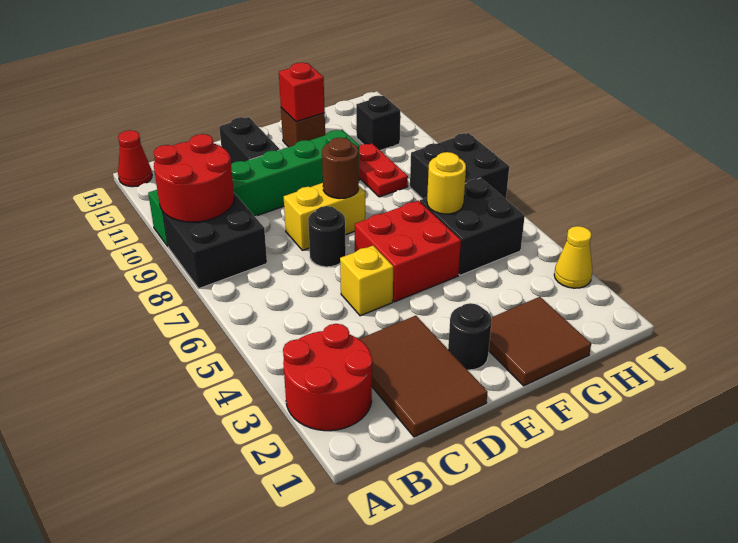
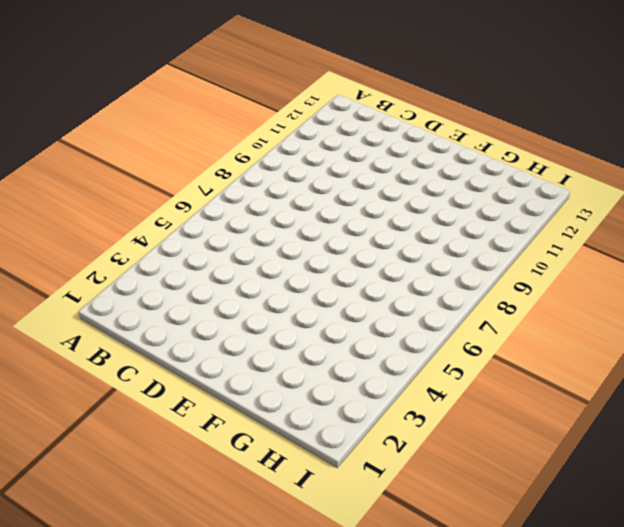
none -> red round brick A2:B3 level 1
none -> black brick A8:B9 level 1
none -> green brick A10:F10 level 1

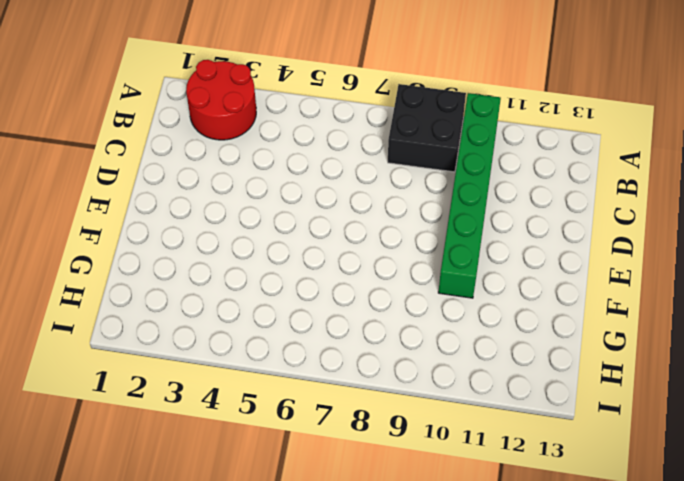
none -> red cone A13 level 1
none -> brown tile C1:D3 level 1
none -> yellow brick D5 level 1

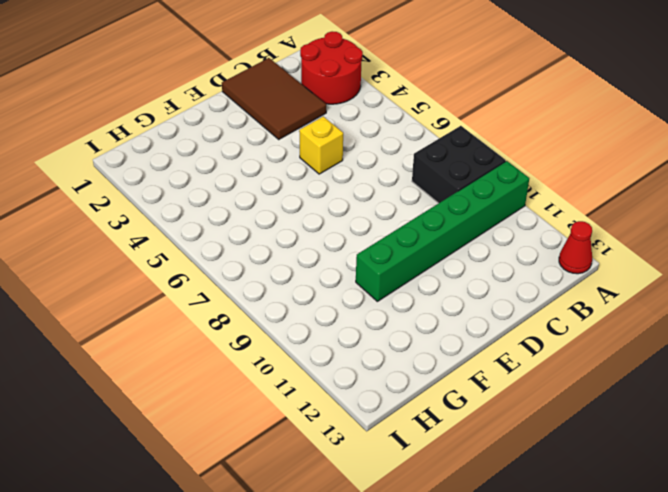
none -> black round brick D7 level 1
none -> yellow brick D8:E8 level 1
none -> black brick D11:D12 level 1

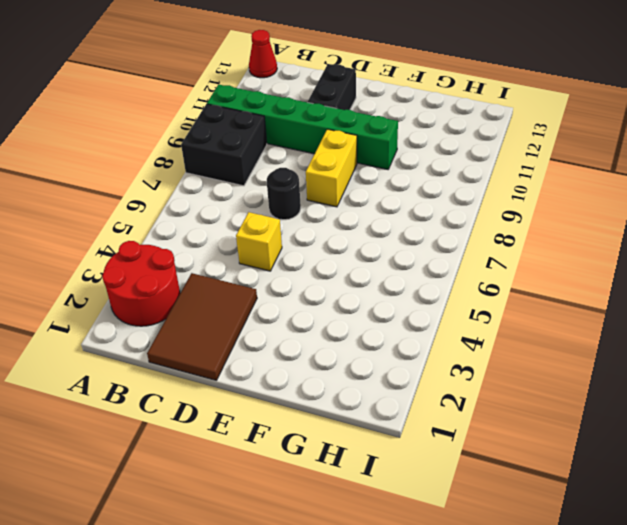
yellow brick E8:E9 level 1 -> yellow brick D8:E8 level 1
none -> black round brick E2 level 1
none -> red brick E5:F6 level 1
none -> brown tile F1:G2 level 1

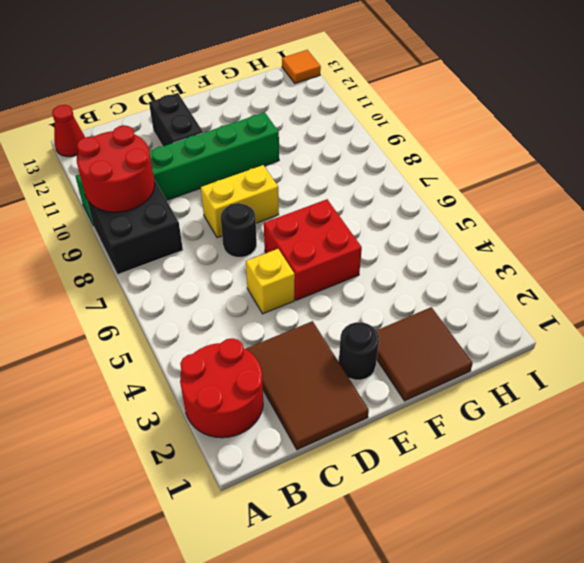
orange tile I13 level 1 -> none
none -> brown brick F12 level 1
none -> black brick G5:H6 level 1
none -> red plate G9:G10 level 1

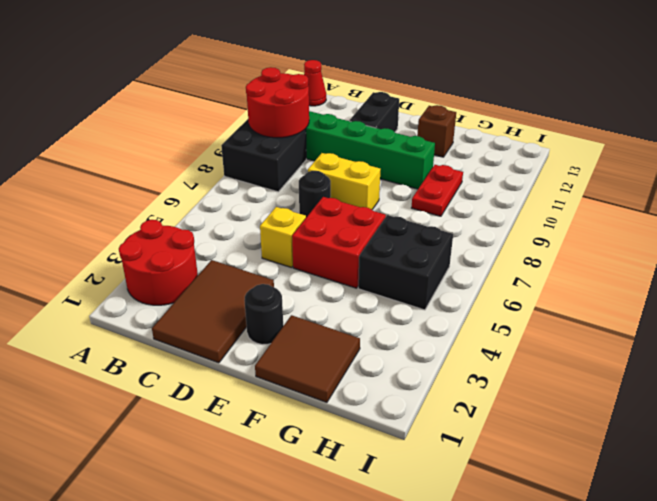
none -> black brick H7:I8 level 1
none -> black brick H11 level 1
none -> yellow cone I3 level 1

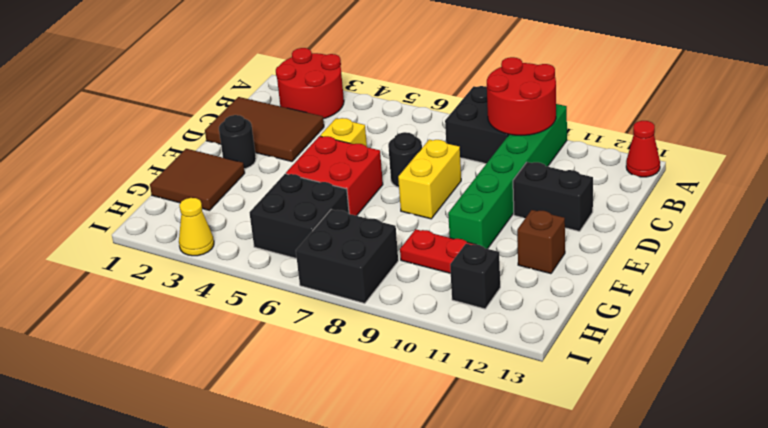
none -> brown round brick E8 level 2
none -> red brick F12 level 2
none -> yellow round brick G6 level 2

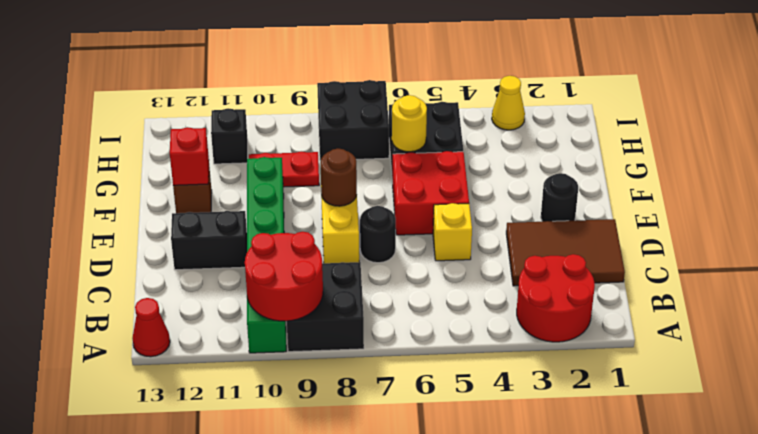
none -> brown tile F1:G2 level 1

